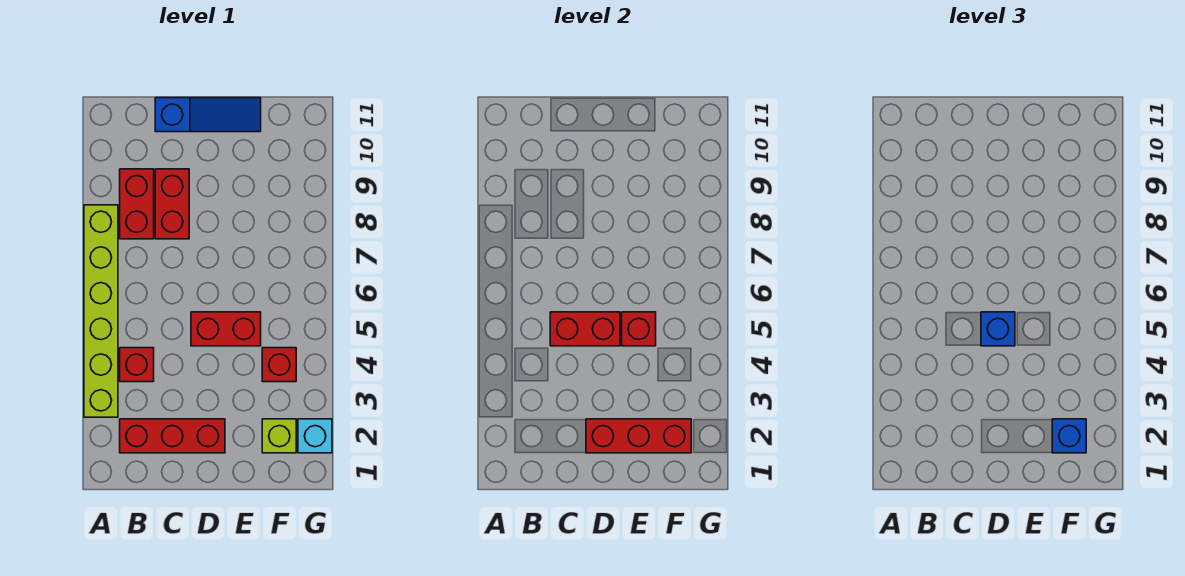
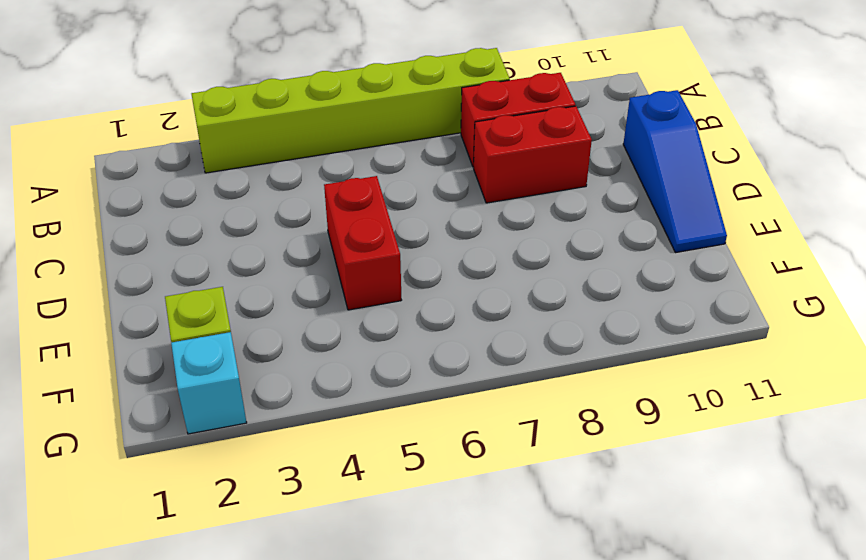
none -> red brick B2:D2 level 1
none -> red brick B4 level 1
none -> red brick F4 level 1

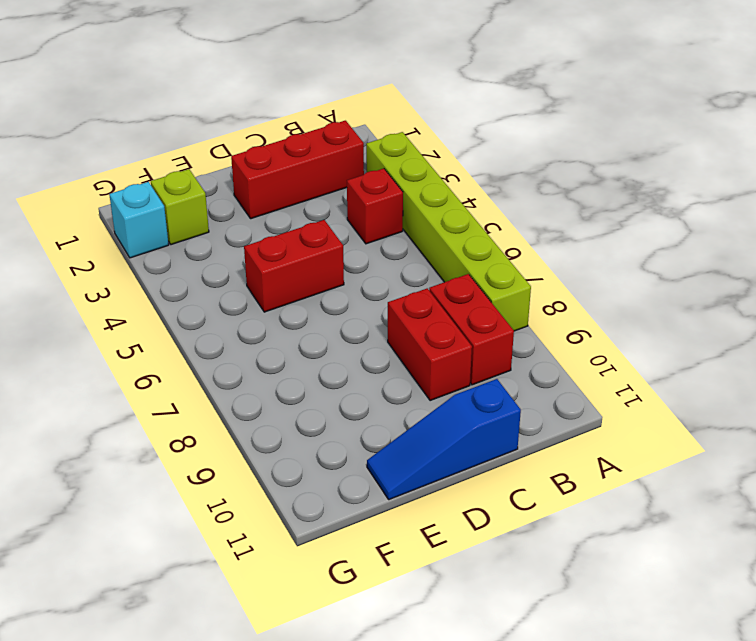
none -> red brick F4 level 1
none -> red brick C5:D5 level 2
none -> red brick D2:F2 level 2

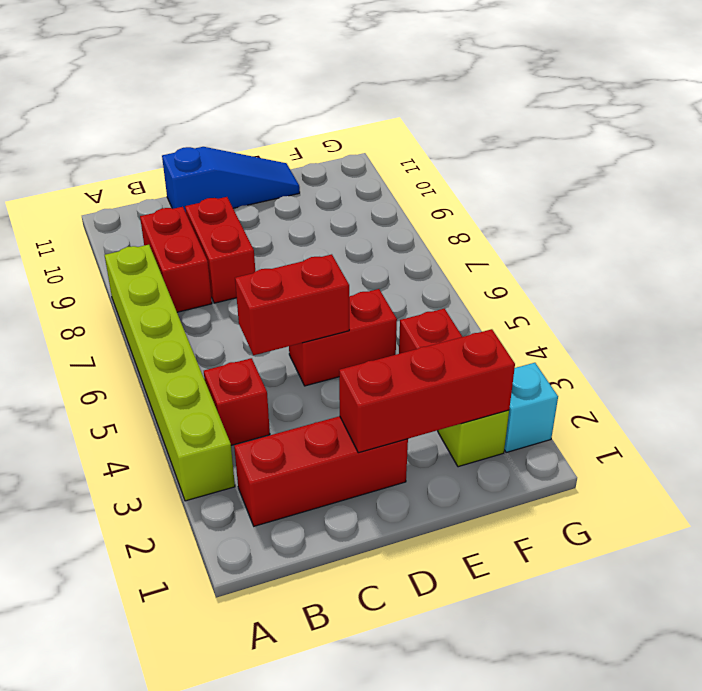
none -> red brick E5 level 2
none -> blue brick D5 level 3
none -> blue brick F2 level 3

